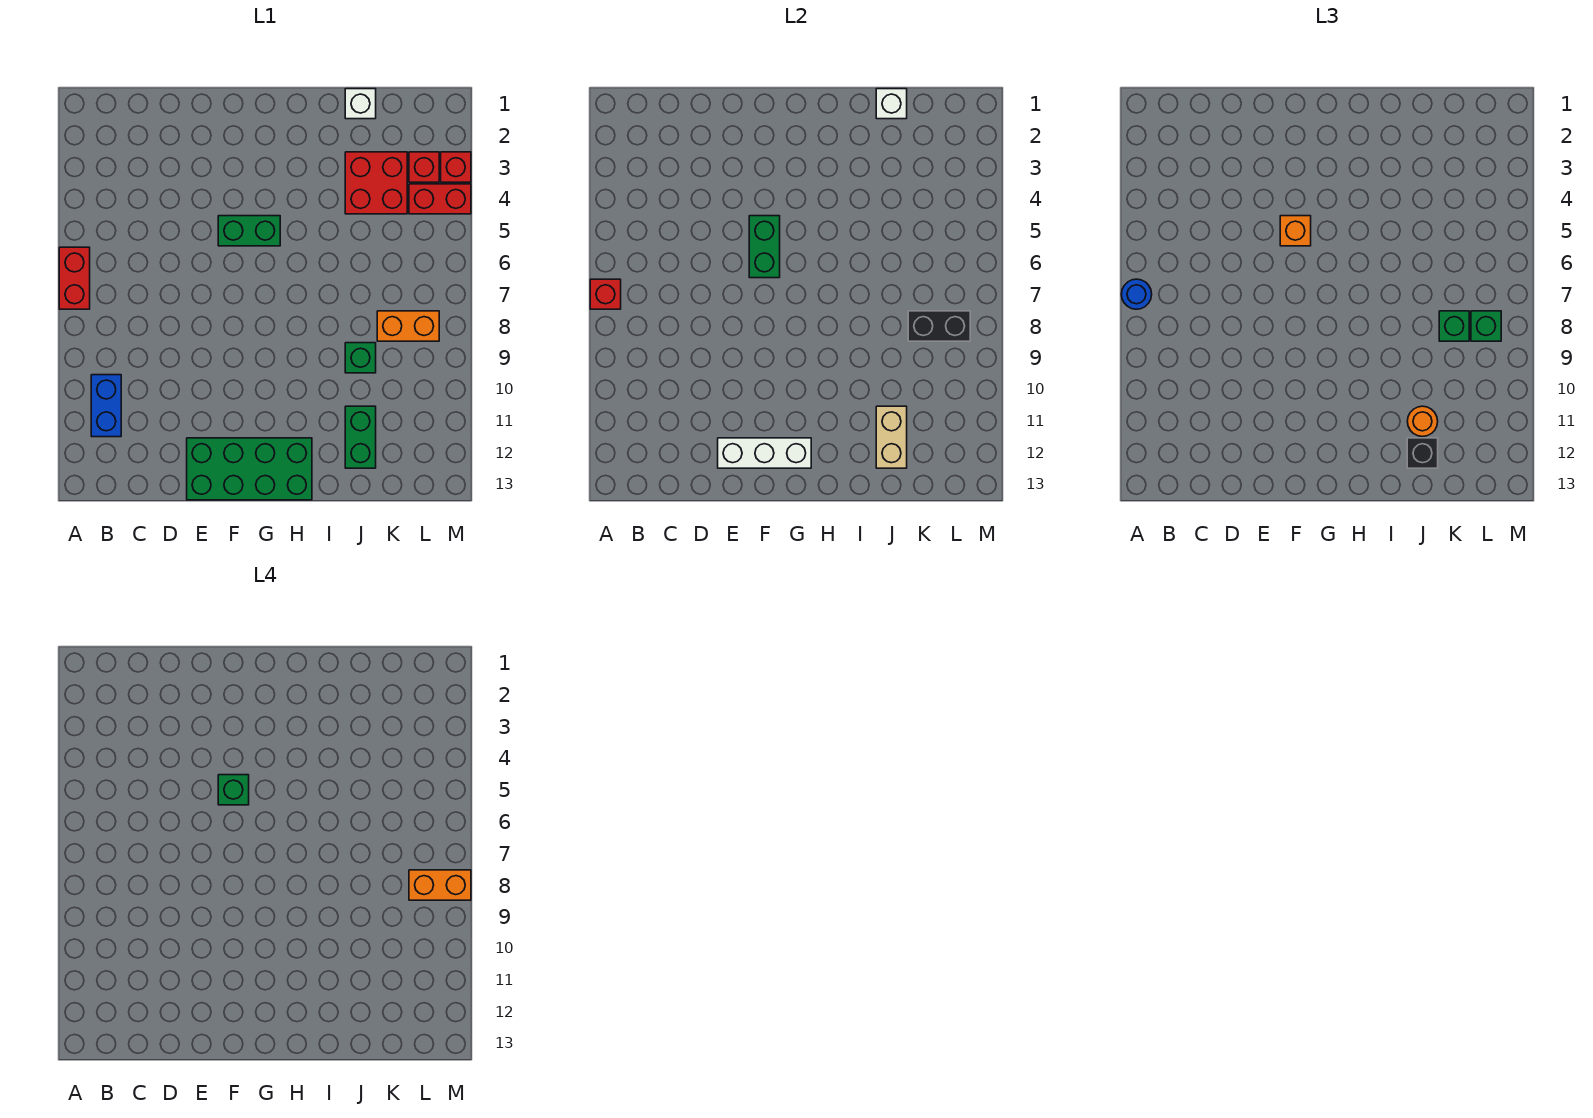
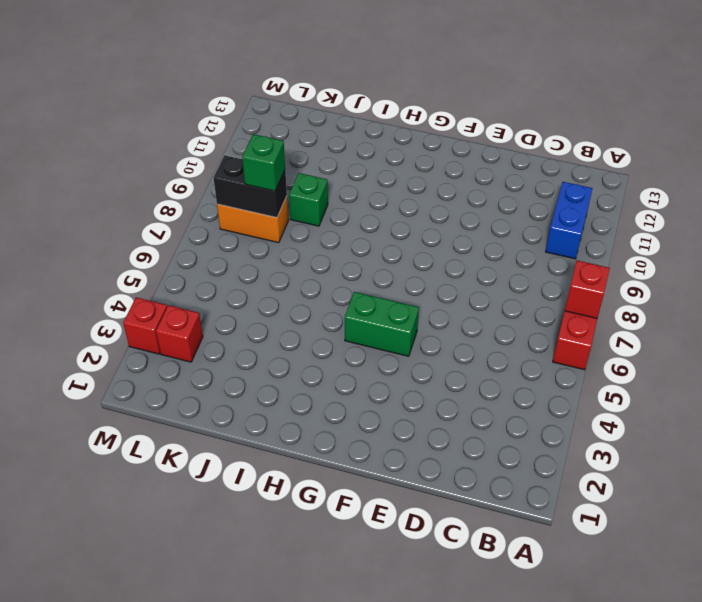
none -> green brick E12:H13 level 1
none -> white brick J1 level 1
none -> red brick J3:K4 level 1

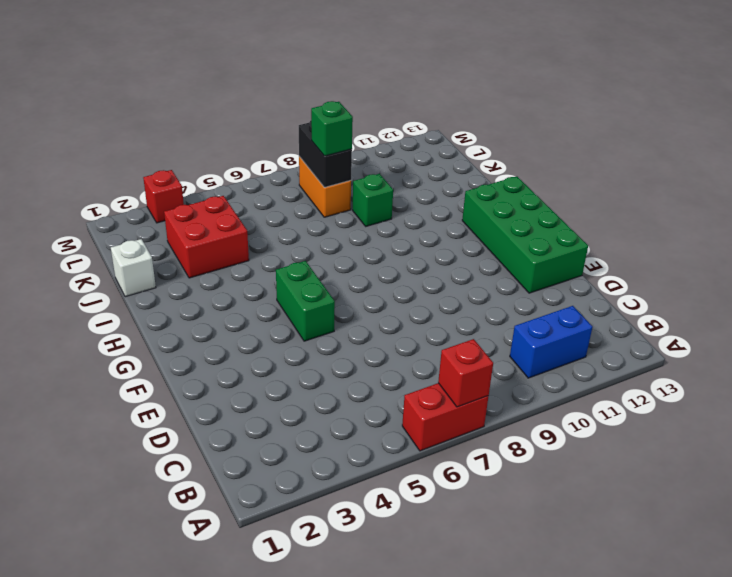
none -> green brick J11:J12 level 1
none -> red brick L3 level 1
none -> red brick L4:M4 level 1

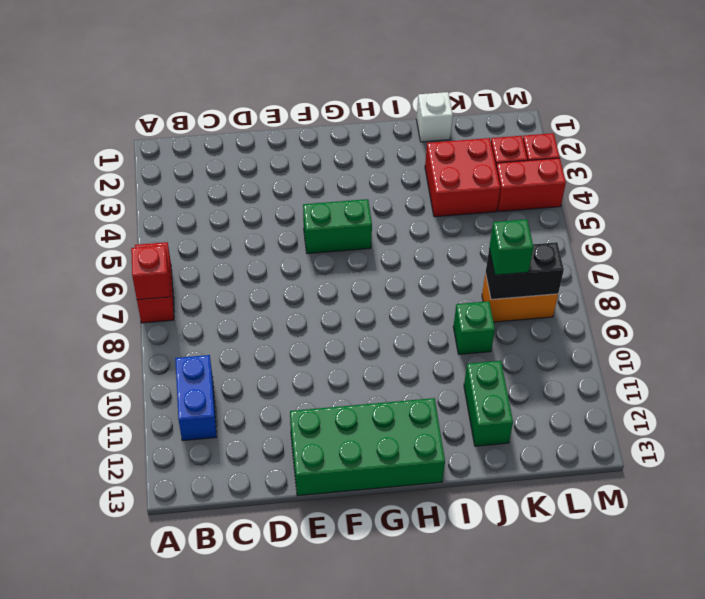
none -> white brick E12:G12 level 2
none -> green brick F5:F6 level 2
none -> white brick J1 level 2

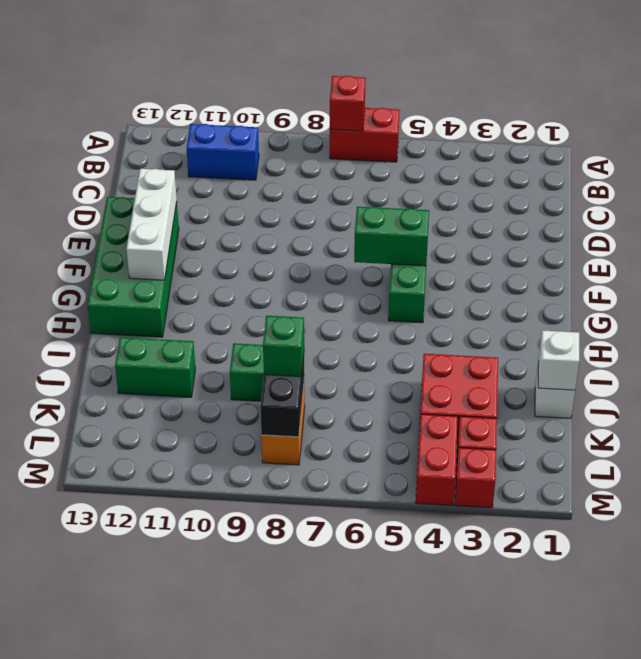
none -> tan brick J11:J12 level 2
none -> blue round brick A7 level 3
none -> orange brick F5 level 3

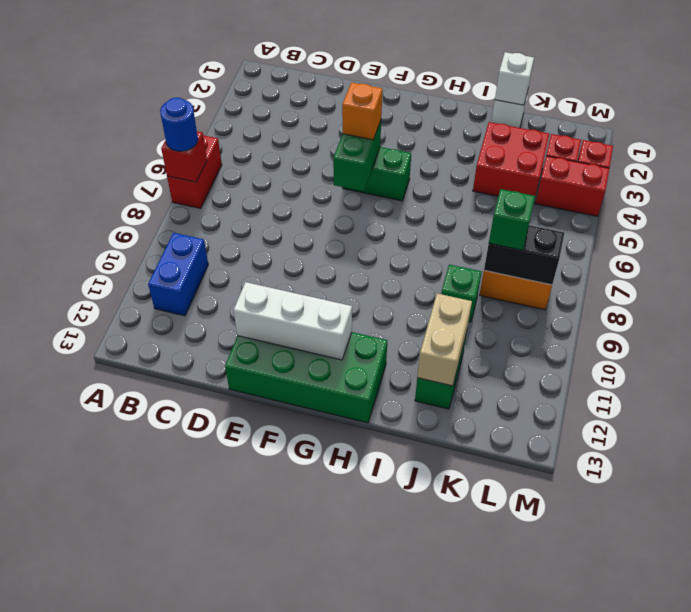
none -> orange round brick J11 level 3
none -> black brick J12 level 3
none -> green brick L8 level 3

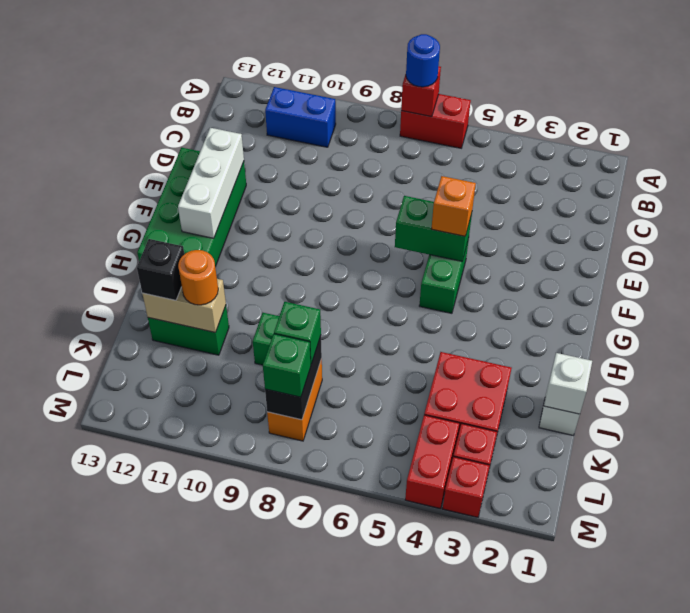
none -> green brick F5 level 4
none -> orange brick L8:M8 level 4

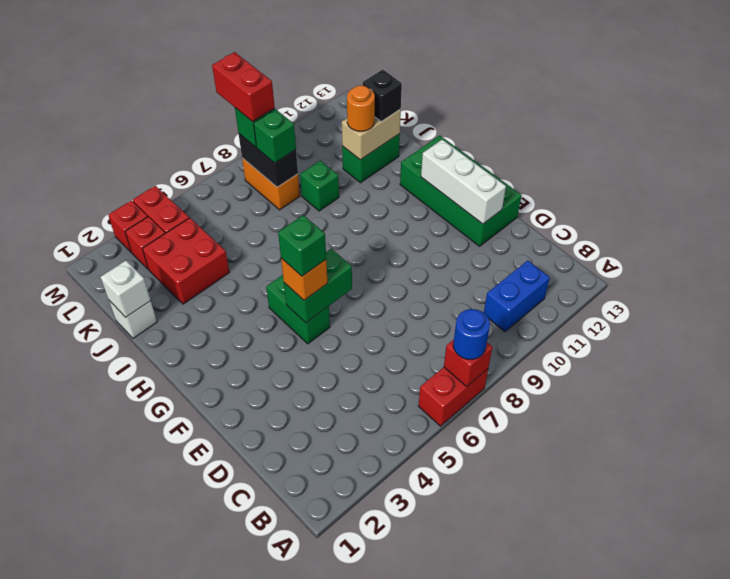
red brick L8:M8 level 4 -> orange brick L8:M8 level 4

